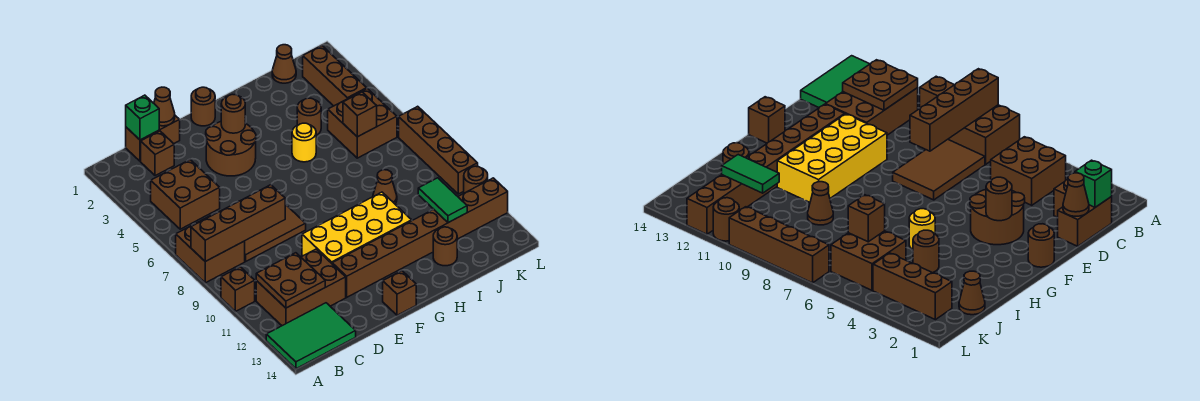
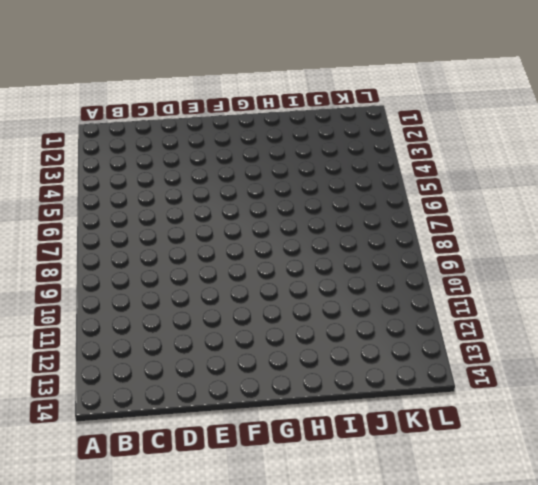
none -> brown brick A7:B8 level 1
none -> brown brick A10 level 1
none -> green tile A13:C14 level 1

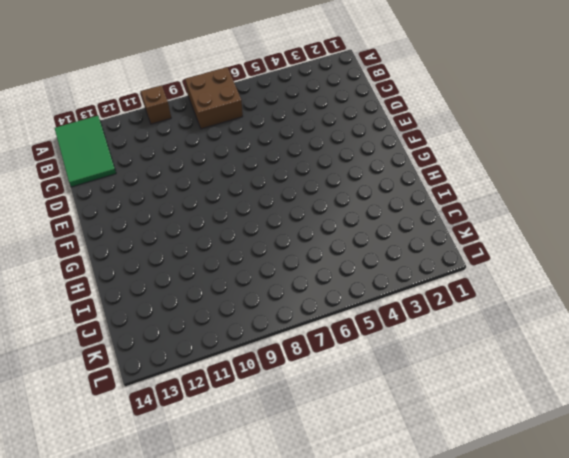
none -> brown brick B4:C5 level 1
none -> brown brick B11:D12 level 1
none -> brown brick C1:D1 level 1

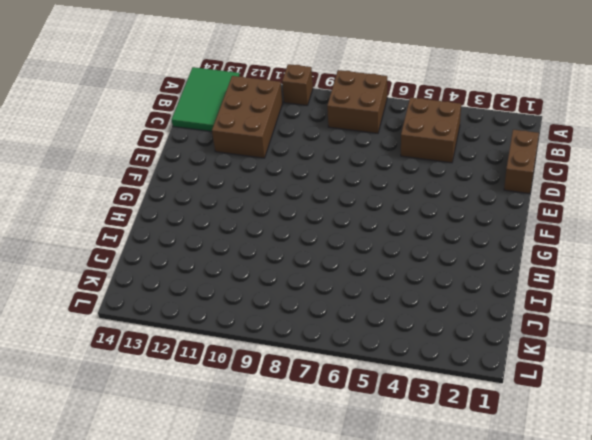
none -> brown brick C2 level 1
none -> brown tile C7:E8 level 1
none -> brown round brick E3:F4 level 1

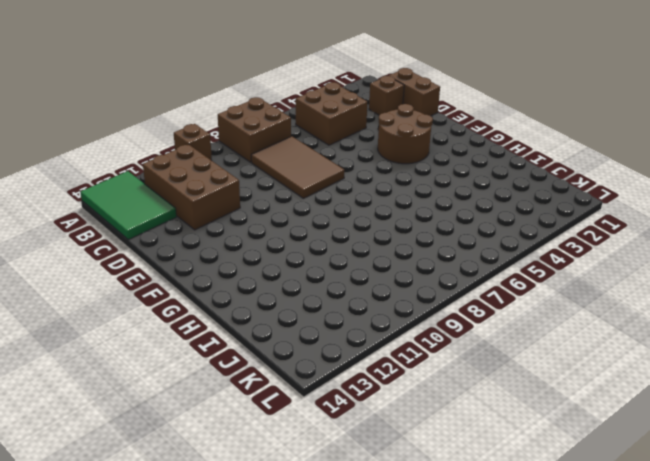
none -> yellow brick E10:H11 level 1
none -> brown brick E12:L12 level 1
none -> brown round brick F1 level 1

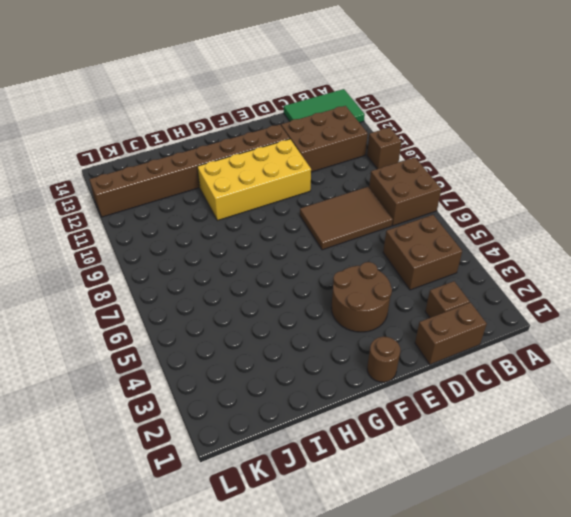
none -> brown brick F14 level 1
none -> yellow round brick H5 level 1
none -> brown round brick I4 level 1

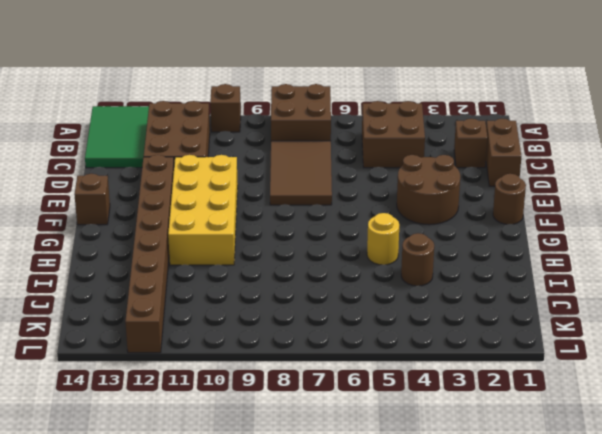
none -> brown cone I9 level 1
none -> brown round brick I13 level 1
none -> brown cone J1 level 1

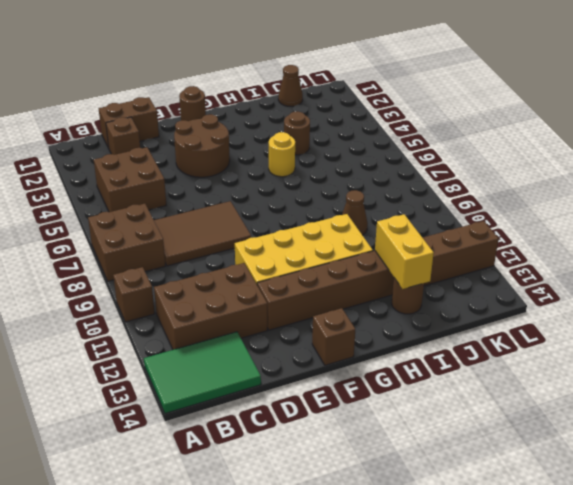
yellow brick I12:I13 level 2 -> none
none -> brown brick J5:K6 level 1
none -> brown brick K2:K4 level 1
none -> brown brick L7:L10 level 1

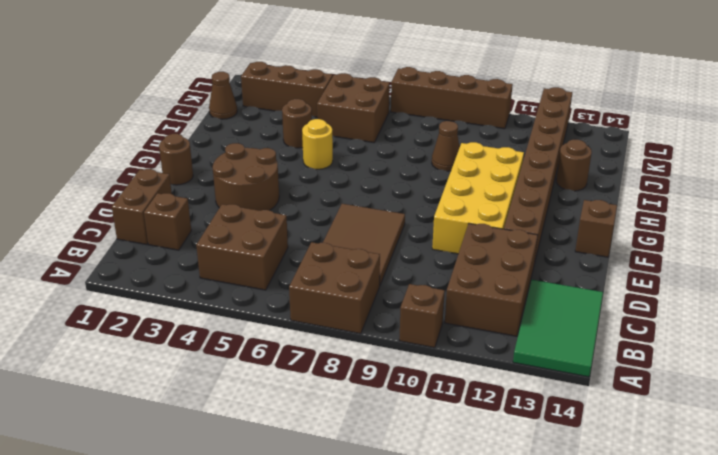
none -> brown round brick L11 level 1
none -> brown brick A8:D8 level 2
none -> brown plate B11:C12 level 2

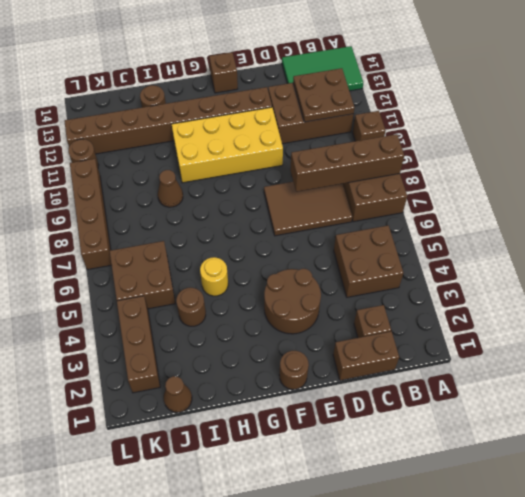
none -> green brick C1 level 2
none -> brown cone D1 level 2
none -> brown round brick F3 level 2

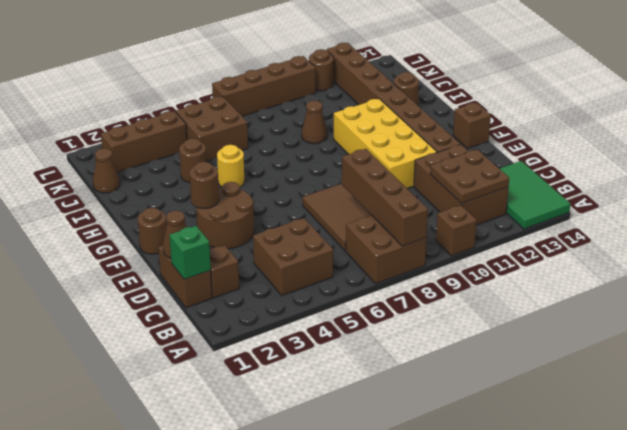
none -> brown brick J6 level 2
none -> green tile J11:J12 level 2

